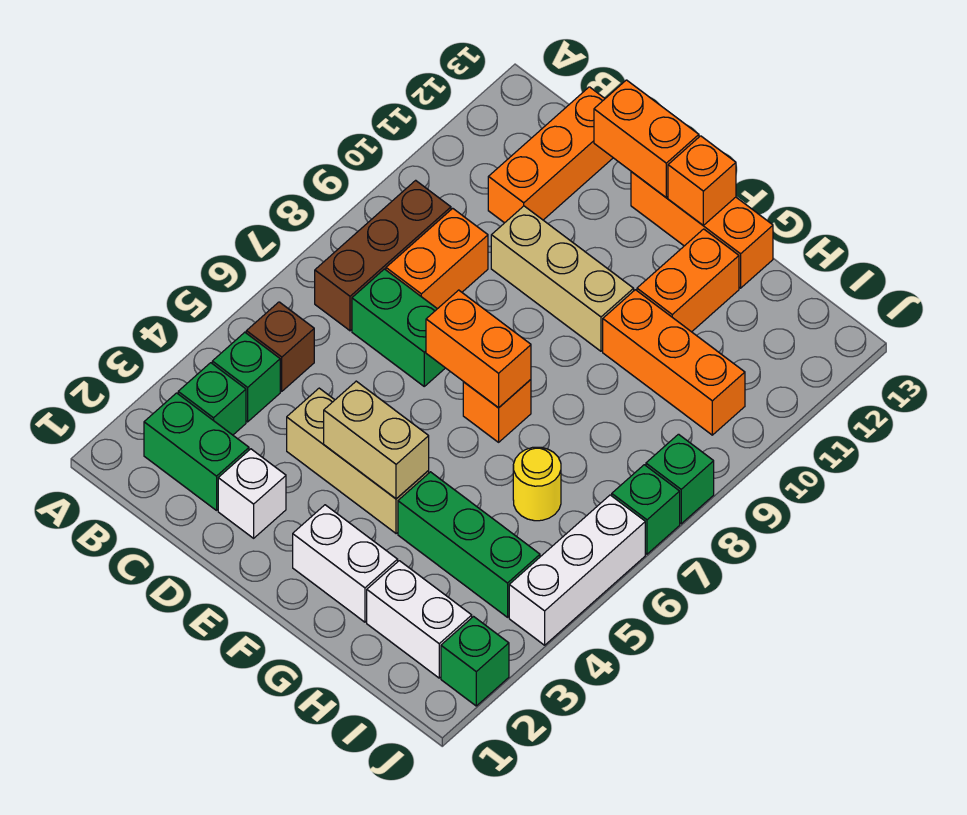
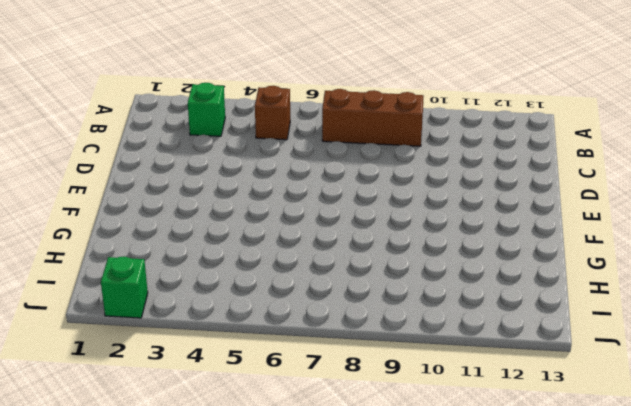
none -> green brick B2:C2 level 1
none -> green brick B4 level 1
none -> green brick C7:D7 level 1

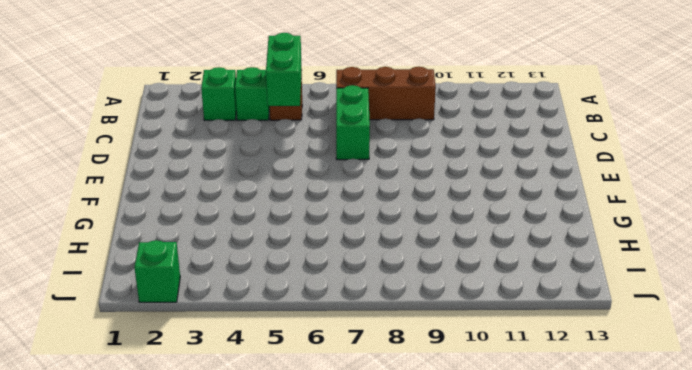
green brick B5:C5 level 2 -> green brick B2:C2 level 1
none -> orange brick C8:C9 level 1
none -> orange brick C11:C13 level 1
none -> white brick D2 level 1

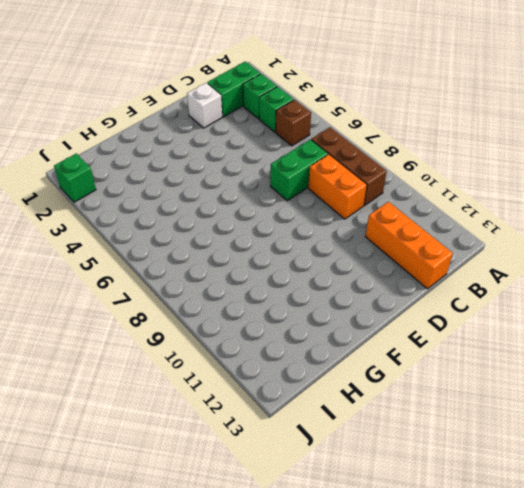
none -> tan brick D4:F4 level 1
none -> tan brick D10:F10 level 1
none -> orange brick E13:G13 level 1

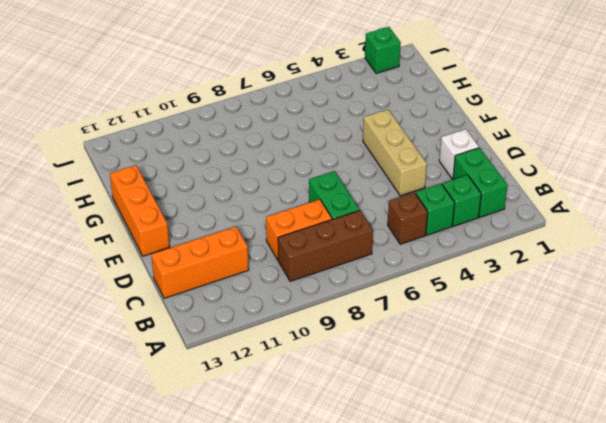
none -> tan brick D10:F10 level 1
none -> white brick F2:G2 level 1
none -> orange brick F7 level 1

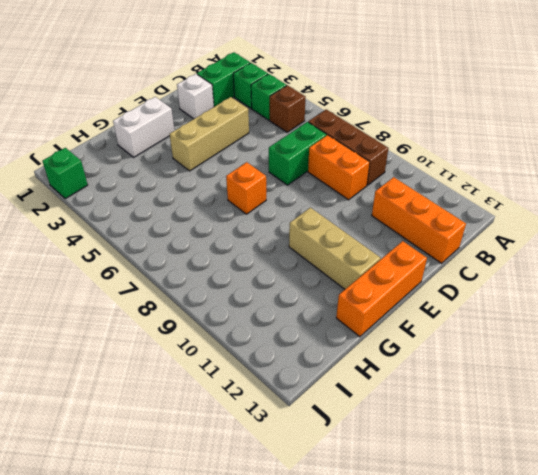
tan brick F10:F12 level 1 -> tan brick D10:F10 level 1
none -> green brick G4:I4 level 1
none -> orange brick G10:I10 level 1
none -> orange brick G11:G12 level 1

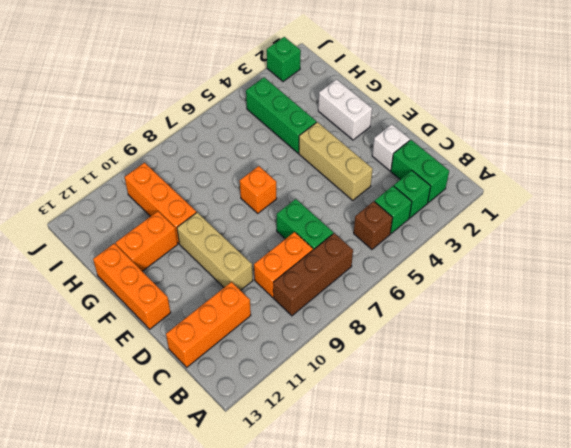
none -> white brick H2:I2 level 1
none -> yellow round brick H6 level 1
none -> white brick J4:J6 level 1

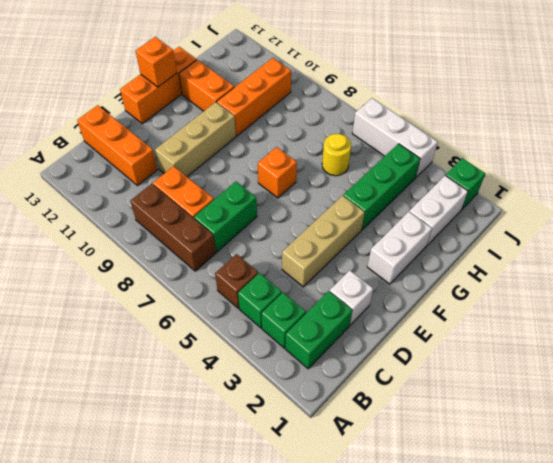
none -> green brick J7 level 1
none -> green brick J8 level 1
none -> orange brick D13:E13 level 2

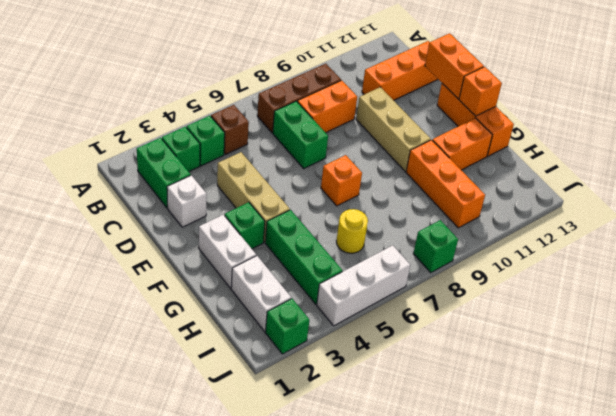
green brick F3 level 1 -> green brick J7 level 1
none -> tan brick E4:F4 level 2
none -> orange brick E7:F7 level 2

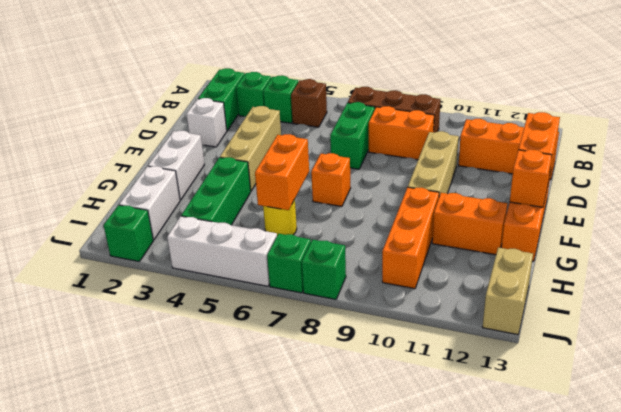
orange brick G6:H6 level 2 -> orange brick E7:F7 level 2
tan brick I13:J13 level 1 -> tan brick E4:F4 level 2

